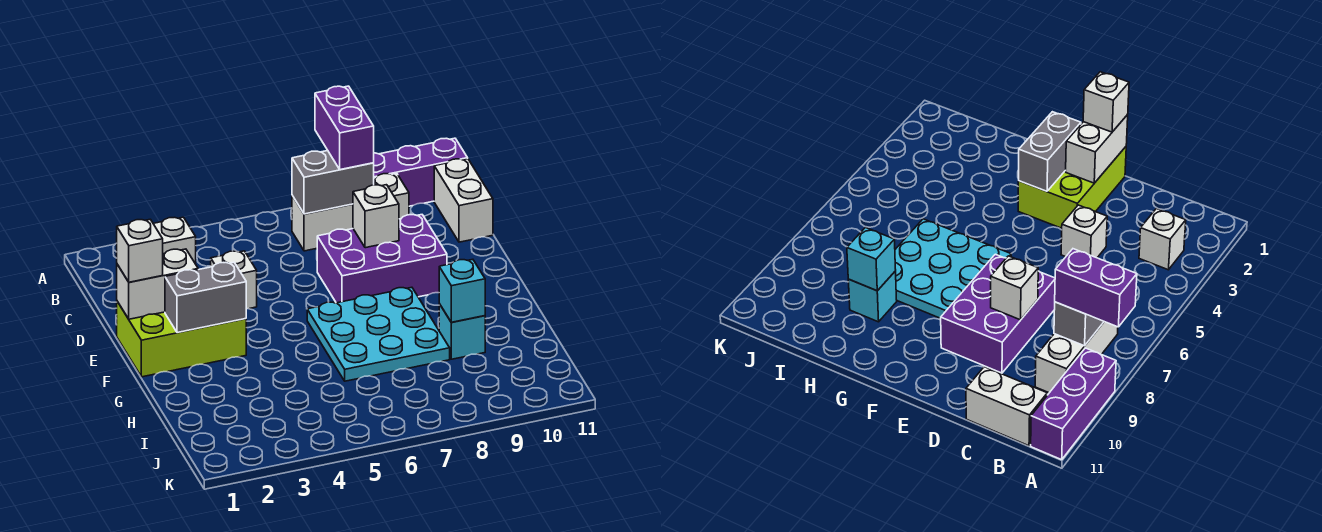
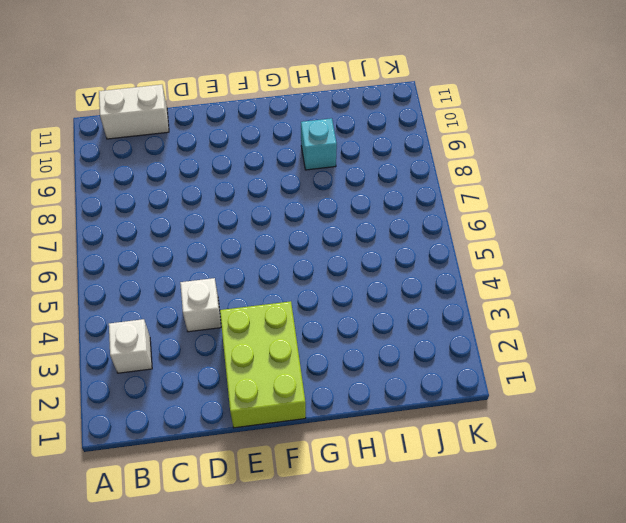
none -> purple brick A9:A11 level 1
none -> white brick B7:B9 level 1
none -> purple brick D7:E9 level 1

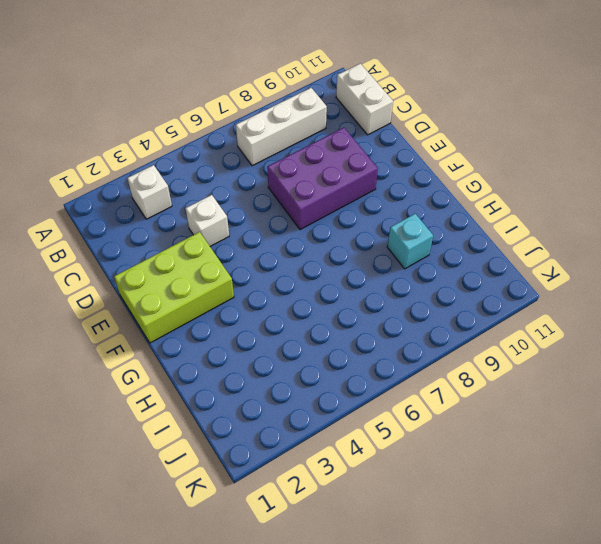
none -> purple brick A9:A11 level 1
none -> cyan plate F6:H8 level 1
none -> grey brick B7:B8 level 2

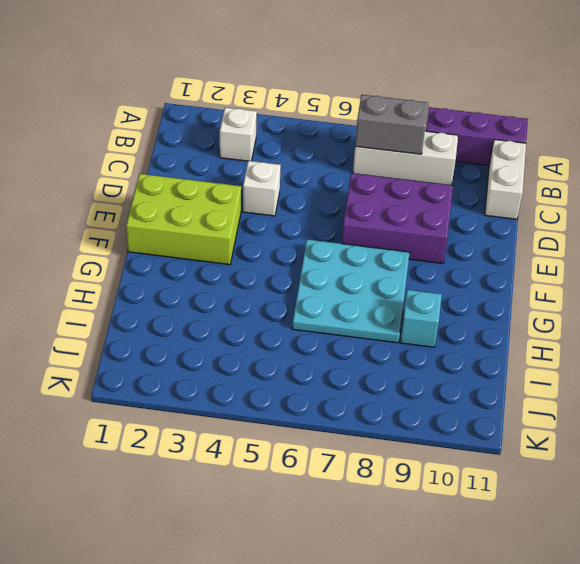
none -> white brick D8 level 2
none -> white brick E1:E2 level 2
none -> grey brick F2:F3 level 2

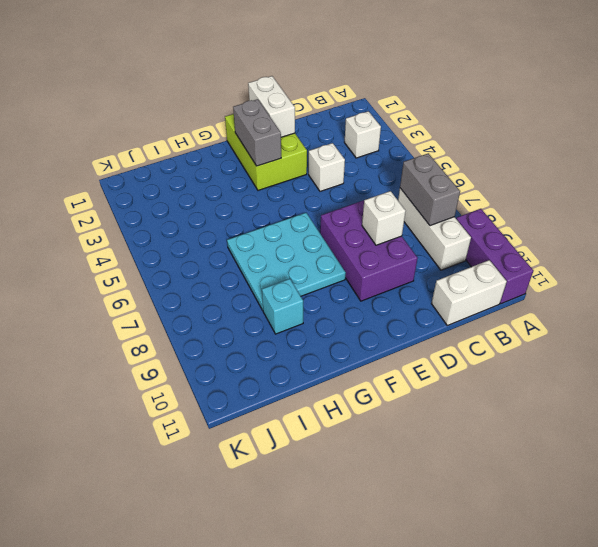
none -> cyan brick H9 level 2
none -> purple brick A8:B8 level 3
none -> white brick E1 level 3

